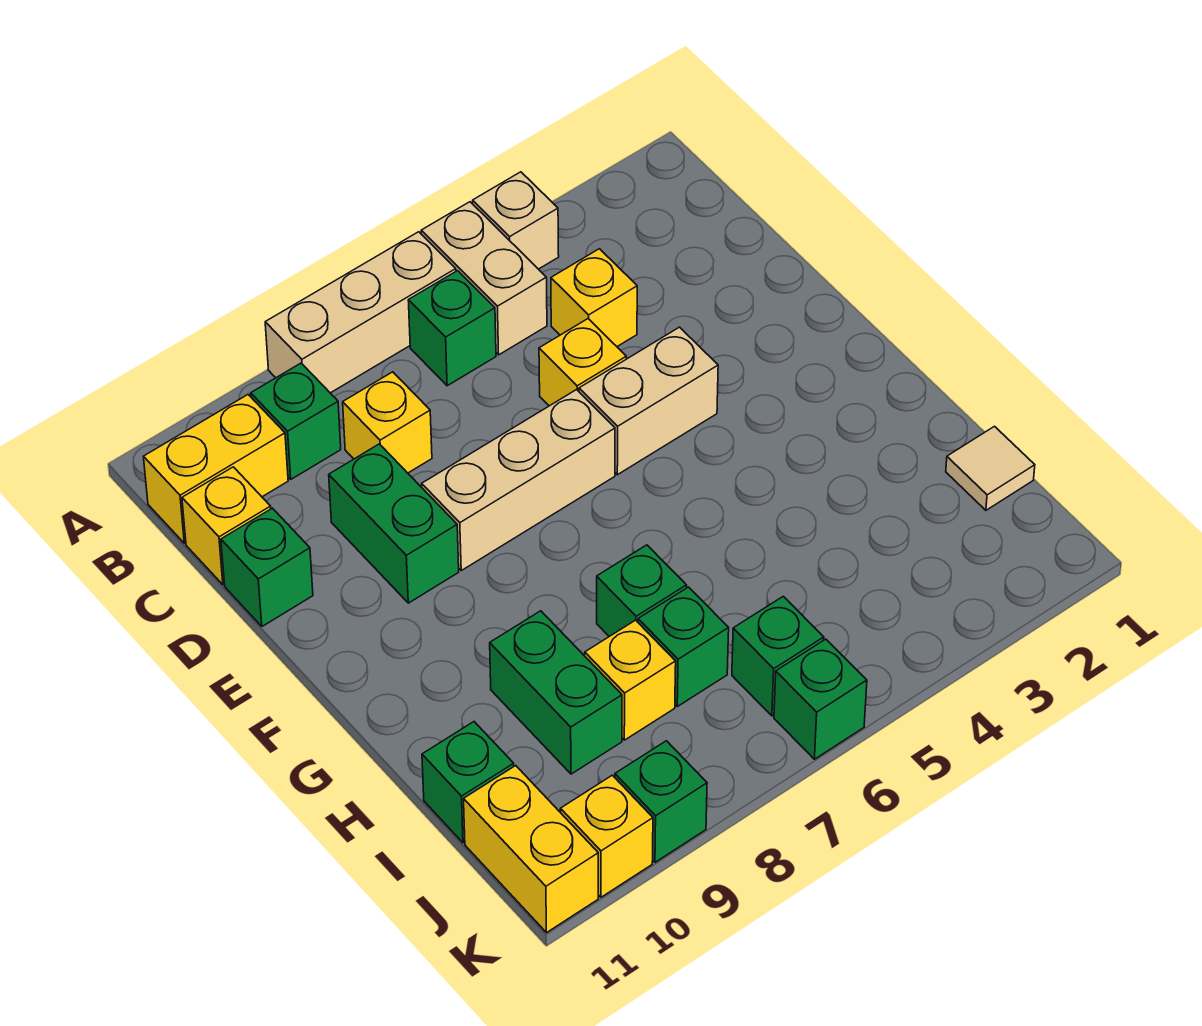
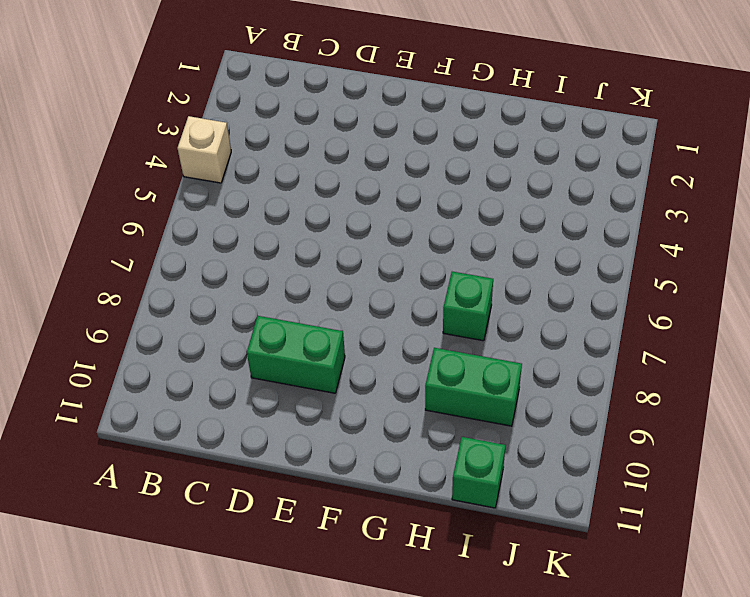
none -> tan brick A5:B5 level 1
none -> tan brick A6:A8 level 1
none -> green brick B6 level 1

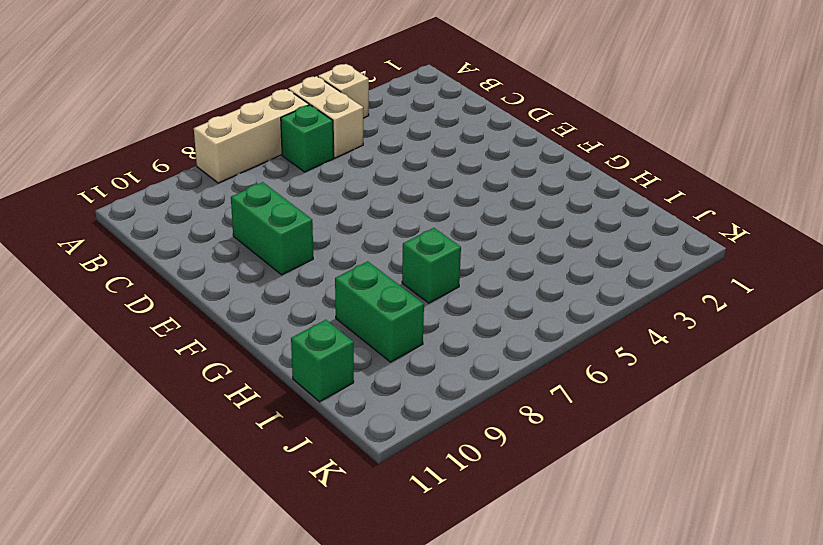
none -> green brick B9 level 1
none -> yellow brick B10:B11 level 1
none -> yellow brick C4 level 1

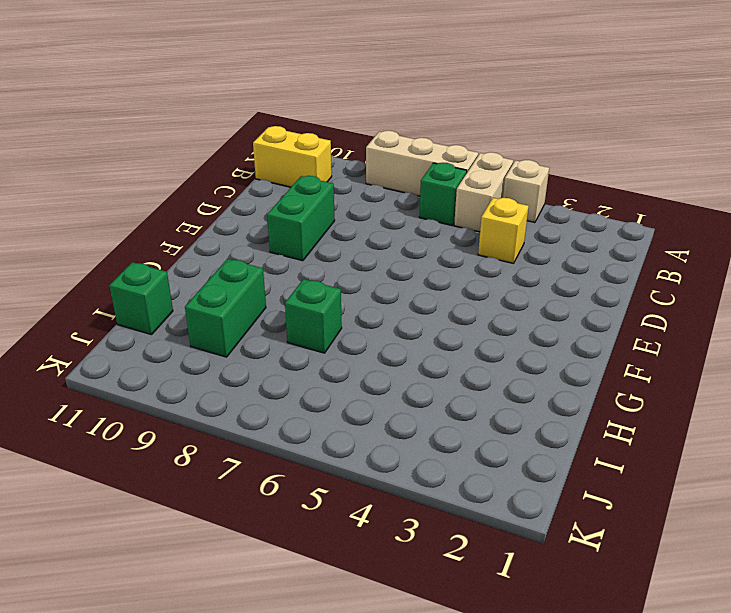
none -> green brick B9 level 1
none -> yellow brick C8 level 1
none -> yellow brick C11 level 1

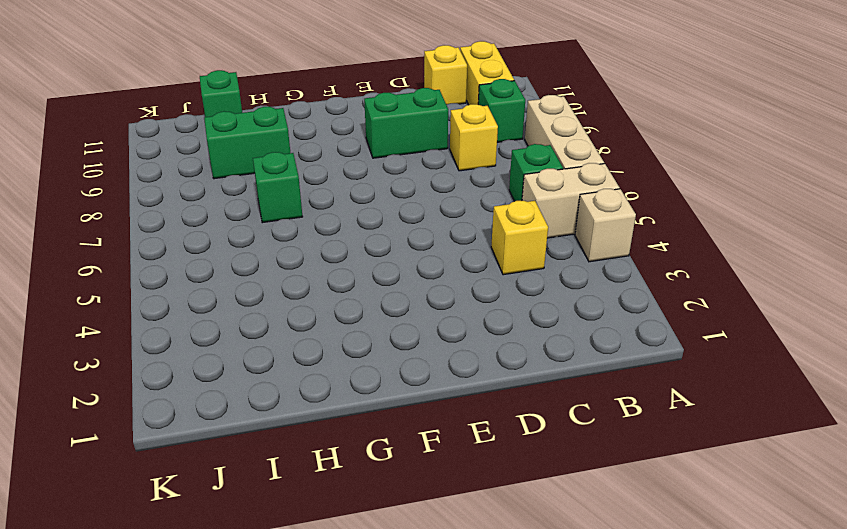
none -> yellow brick D5 level 1
none -> green brick D11 level 1
none -> tan brick E4:E5 level 1

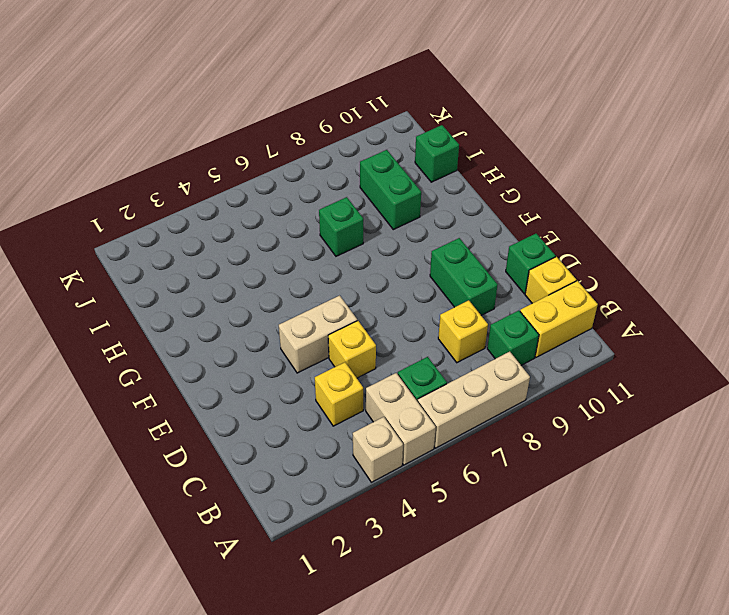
none -> tan brick E6:E8 level 1
none -> tan tile I1 level 1
none -> green brick I7 level 1

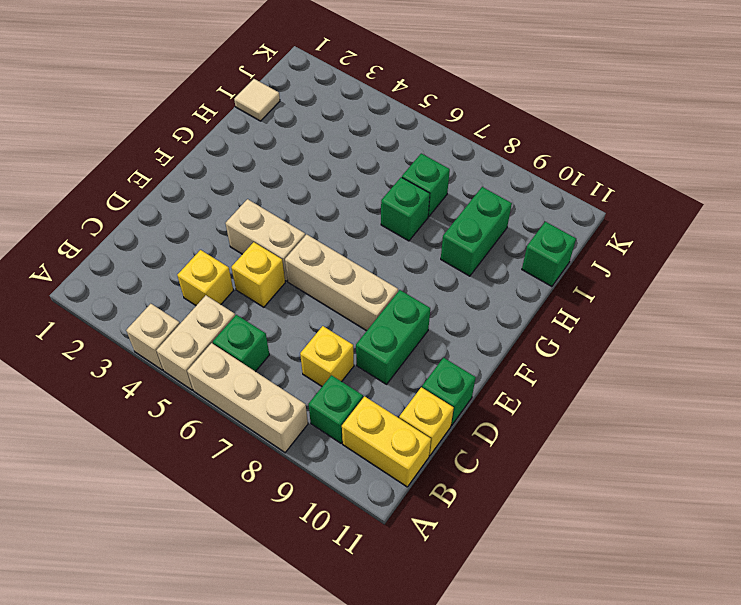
none -> yellow brick I8 level 1
none -> green brick J6 level 1
none -> yellow brick J11:K11 level 1

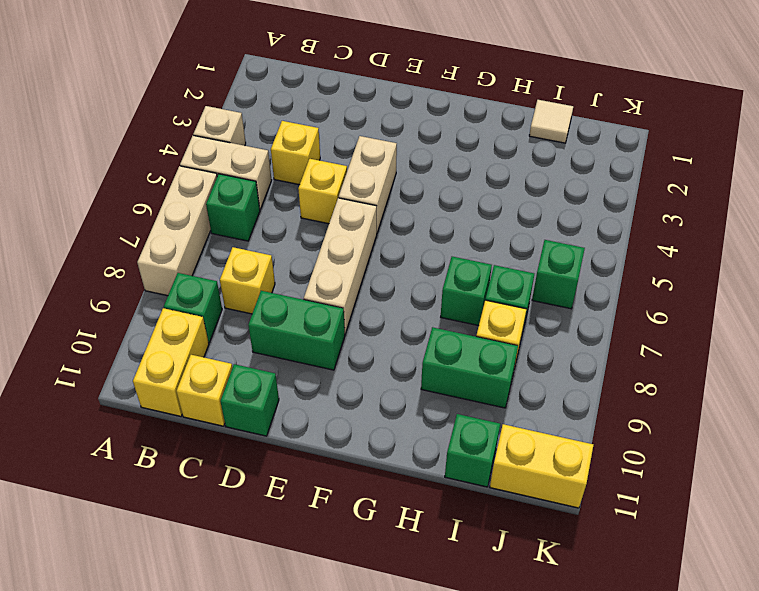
none -> green brick K6 level 1
none -> green brick K9 level 1
none -> yellow brick K10 level 1

